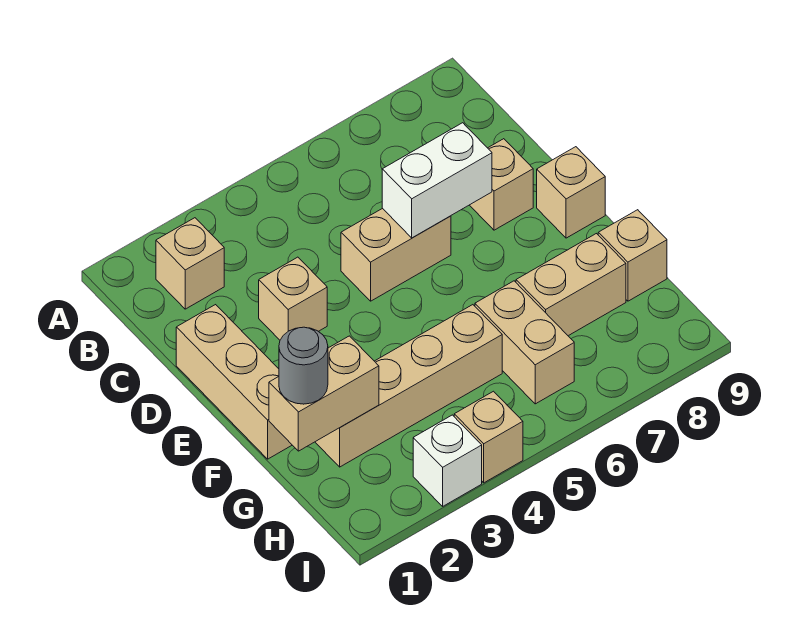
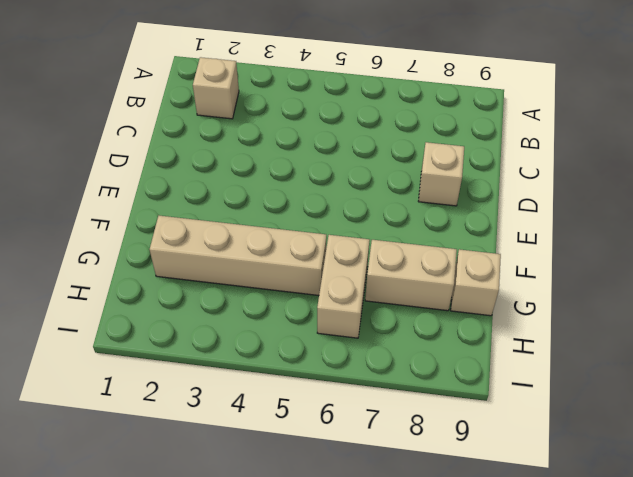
none -> tan brick D1:F1 level 1
none -> tan brick D3 level 1
none -> tan brick D5:D6 level 1

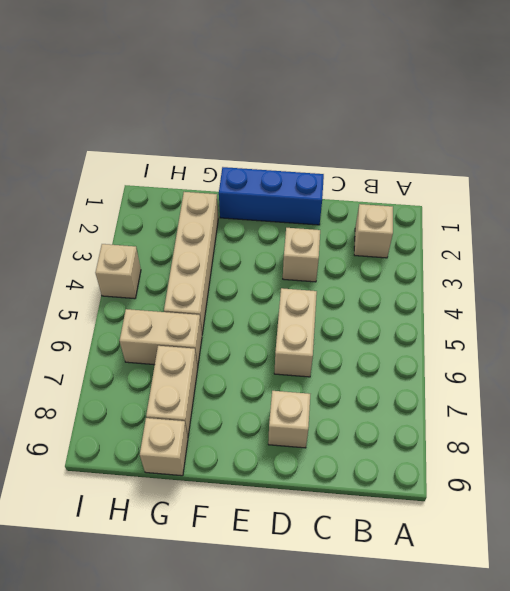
blue brick D1:F1 level 1 -> tan brick D1:F1 level 1
none -> tan brick E9 level 1
none -> white brick I3 level 1
none -> white brick D6:D7 level 2

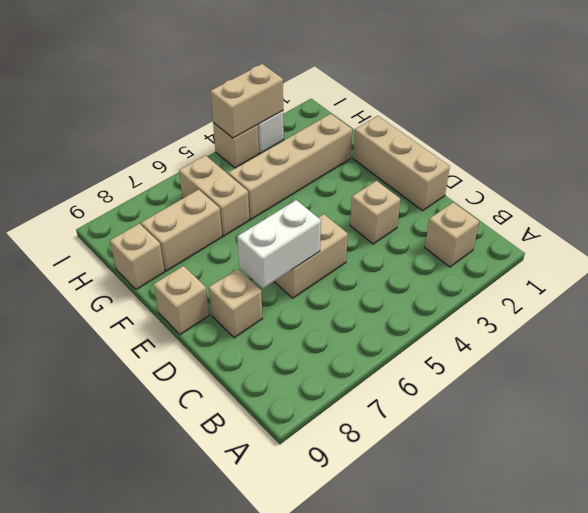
tan brick I3:I4 level 2 -> tan brick G1:G2 level 2
none -> grey round brick G1 level 3

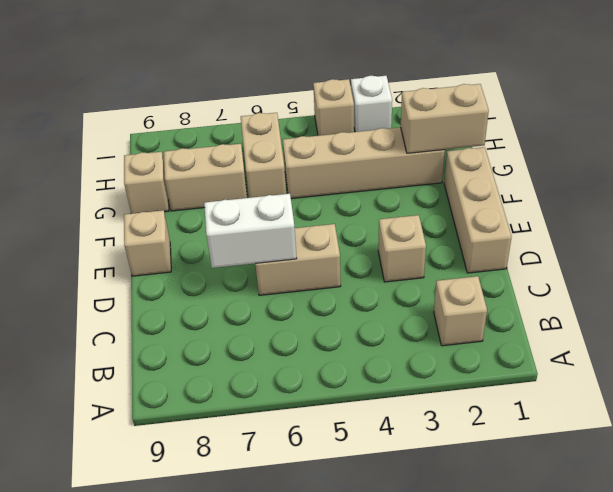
none -> tan brick D8 level 1
none -> grey round brick G1 level 3

